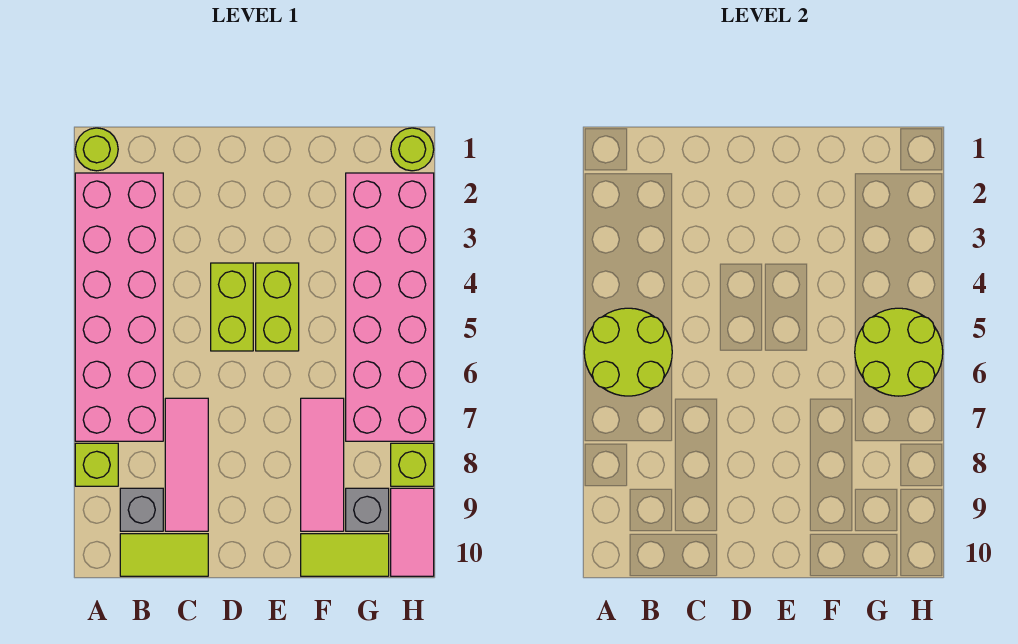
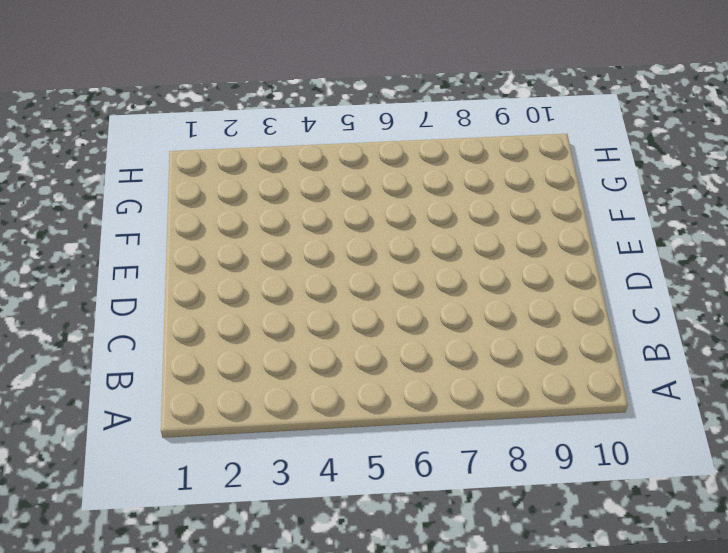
none -> lime round brick A1 level 1
none -> pink brick A2:B7 level 1
none -> lime brick A8 level 1

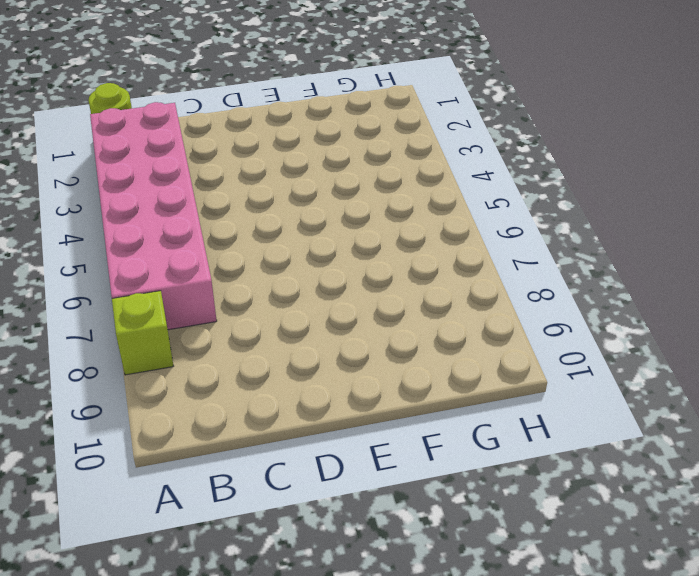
none -> grey brick B9 level 1
none -> lime tile B10:C10 level 1
none -> pink tile C7:C9 level 1

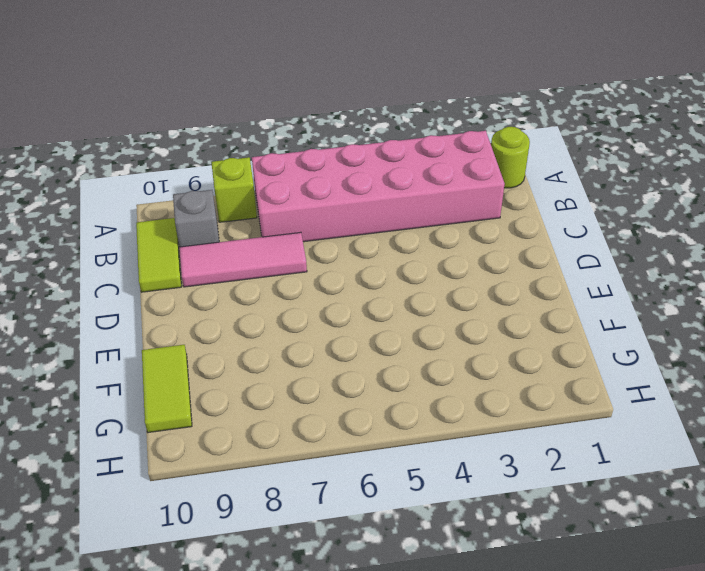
none -> lime brick D4:D5 level 1
none -> lime brick E4:E5 level 1
none -> pink tile F7:F9 level 1

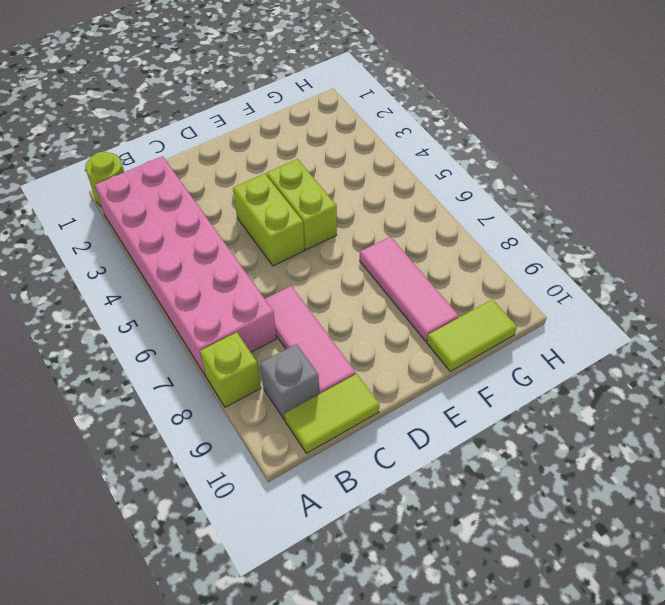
none -> pink brick G2:H7 level 1
none -> grey brick G9 level 1
none -> lime round brick H1 level 1

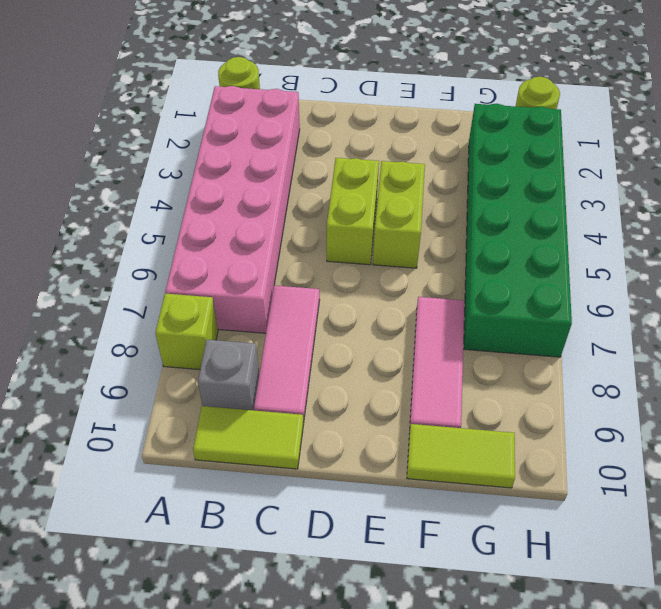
green brick G2:H7 level 1 -> pink brick G2:H7 level 1
none -> grey brick G9 level 1
none -> lime brick H8 level 1
none -> pink tile H9:H10 level 1

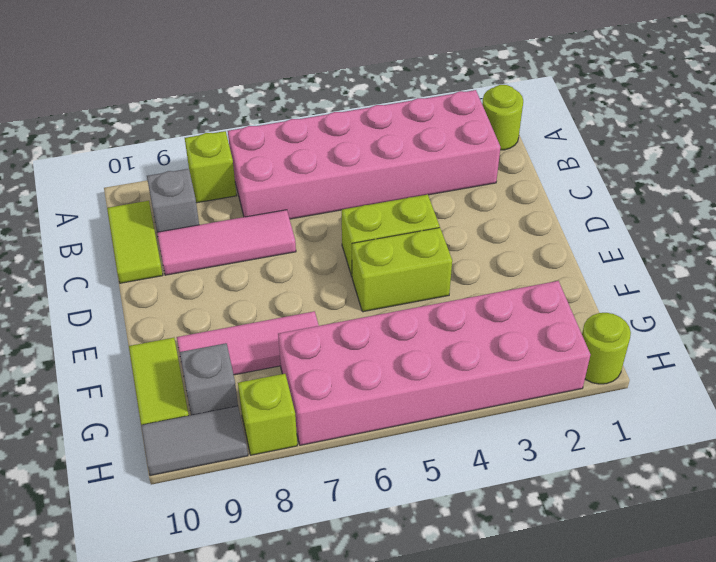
grey tile H9:H10 level 1 -> pink tile H9:H10 level 1
none -> lime round brick A5:B6 level 2
none -> lime round brick G5:H6 level 2

